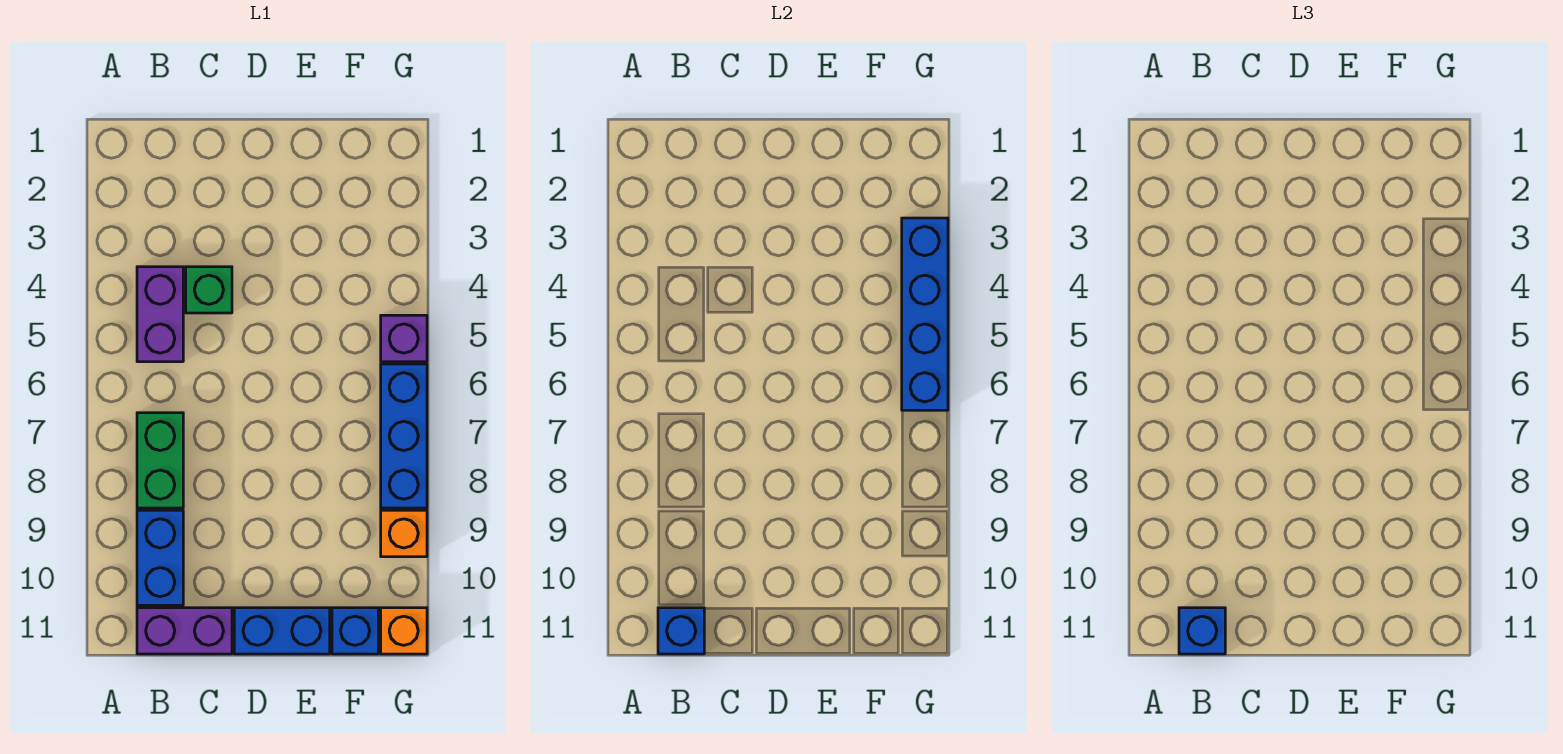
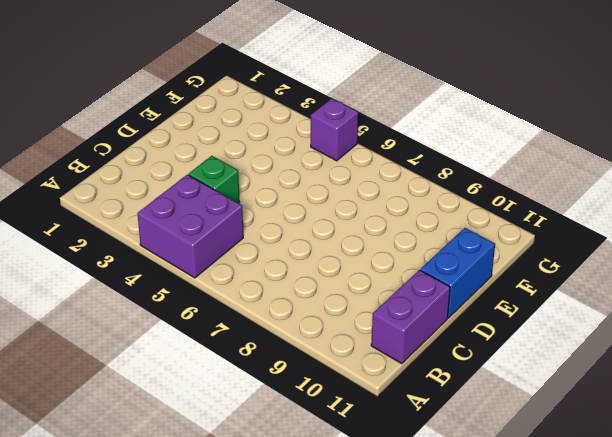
purple brick A4:B5 level 1 -> purple brick B4:B5 level 1
none -> green brick B7:B8 level 1
none -> blue brick B9:B10 level 1
none -> blue brick F11 level 1

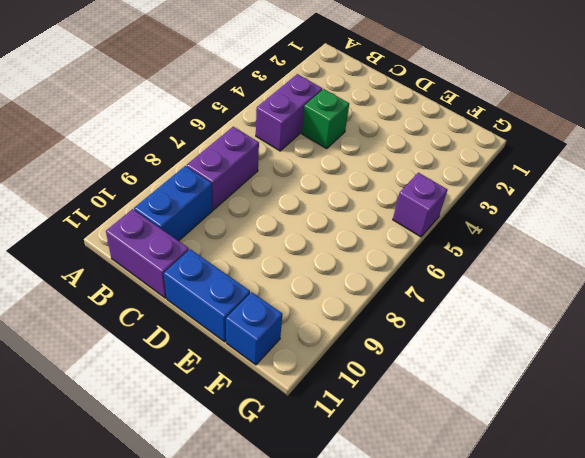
purple brick B7:B8 level 1 -> green brick B7:B8 level 1
none -> blue brick G6:G8 level 1
none -> orange brick G9 level 1
none -> orange brick G11 level 1

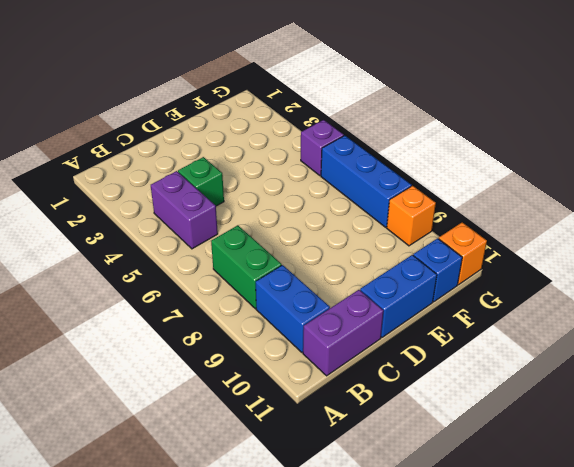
none -> blue brick B11 level 2
none -> blue brick G3:G6 level 2
none -> blue brick B11 level 3

